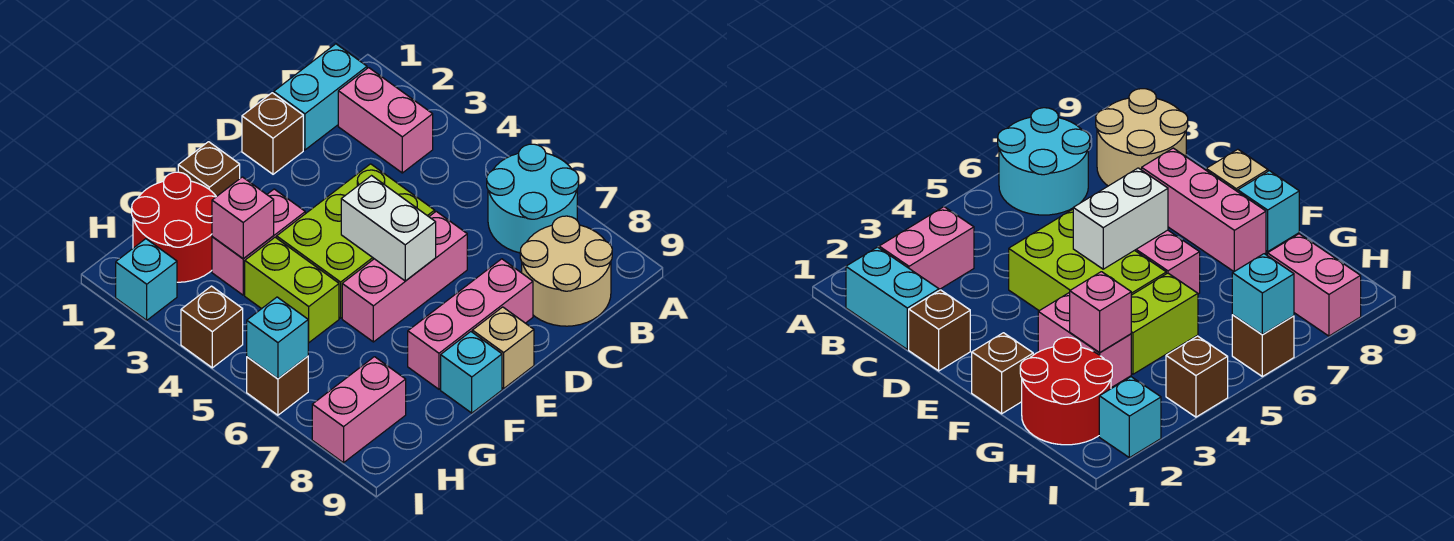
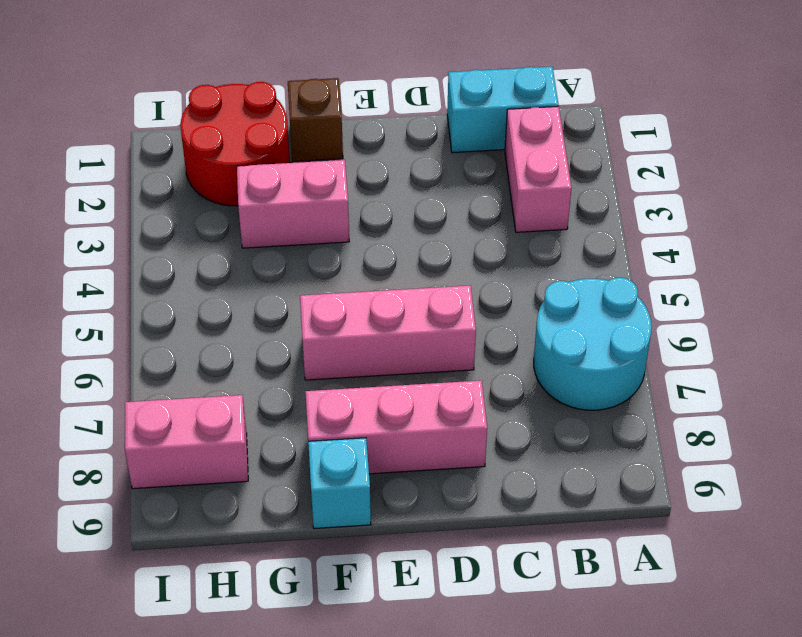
none -> tan round brick B8:C9 level 1
none -> brown brick D1 level 1
none -> lime brick D4:F5 level 1

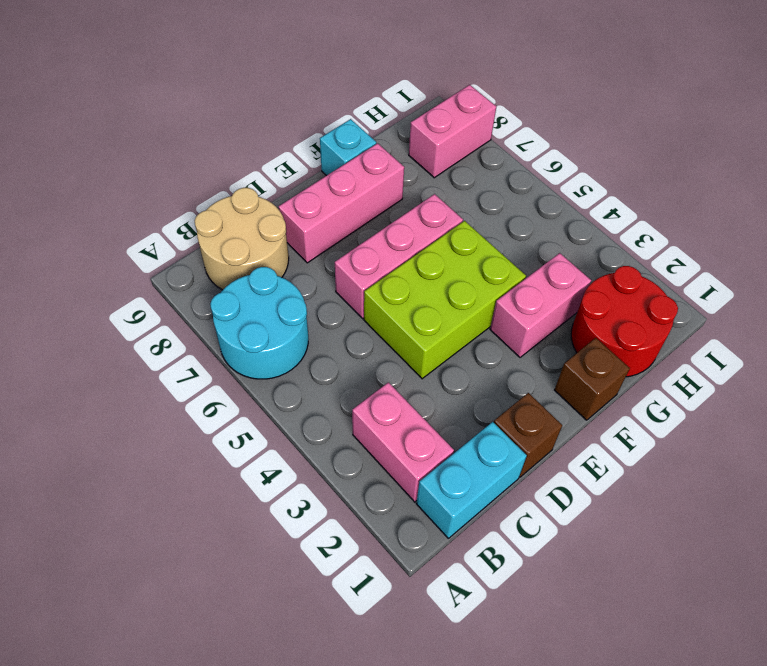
none -> tan brick E9 level 1
none -> lime brick G4:G5 level 1
none -> cyan brick I2 level 1

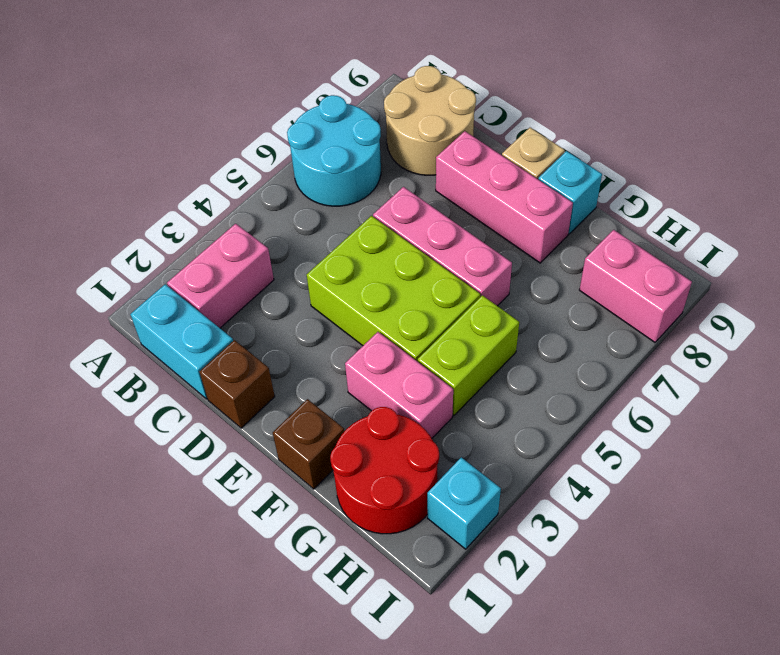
none -> brown brick I4 level 1
none -> brown brick I6 level 1
none -> white brick E5:E6 level 2

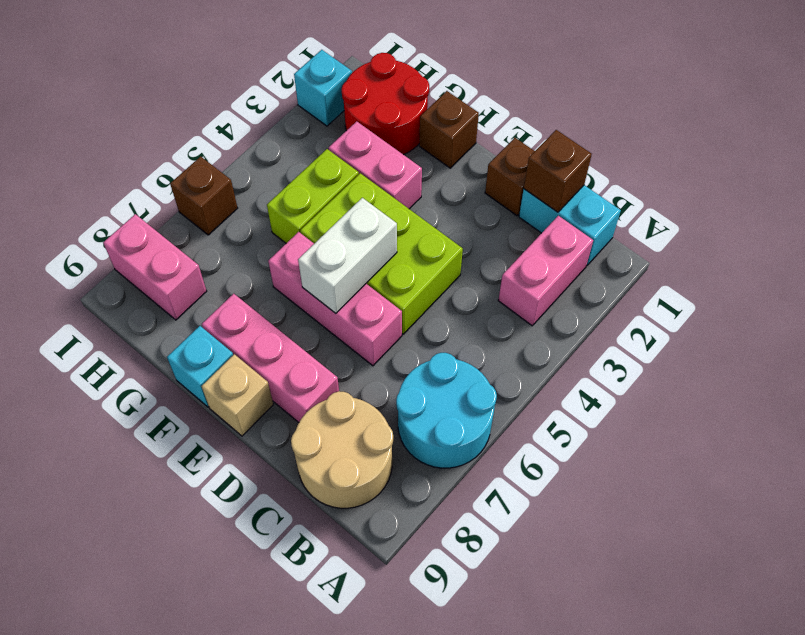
brown brick C1 level 2 -> brown brick I4 level 1
none -> pink brick G3 level 2
none -> cyan brick I6 level 2

